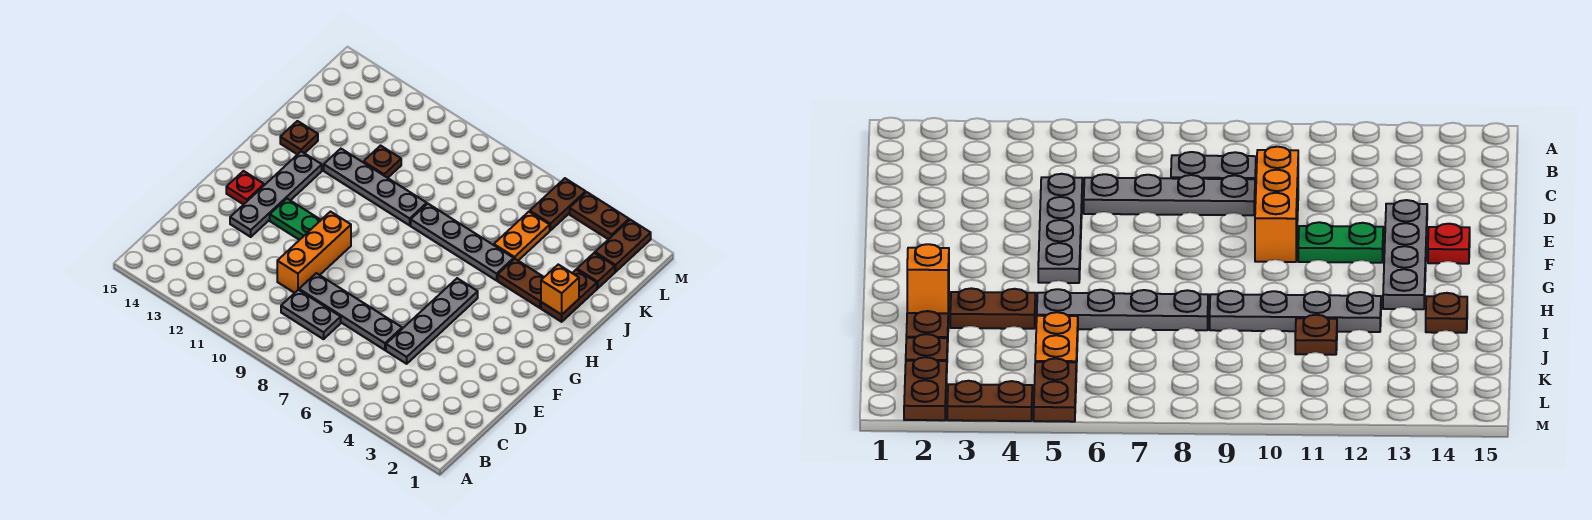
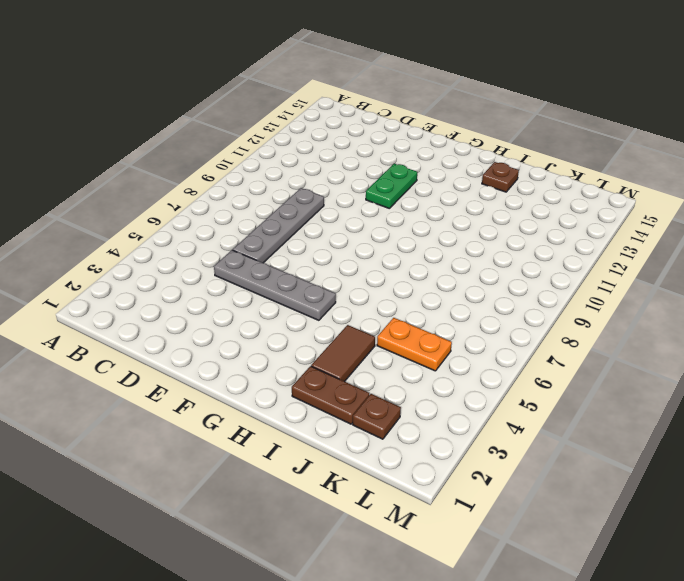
brown tile I3:I4 level 1 -> brown plate I3:I4 level 1
none -> grey plate C8:C9 level 1
none -> orange brick D10:F10 level 1
none -> grey plate E13:H13 level 1

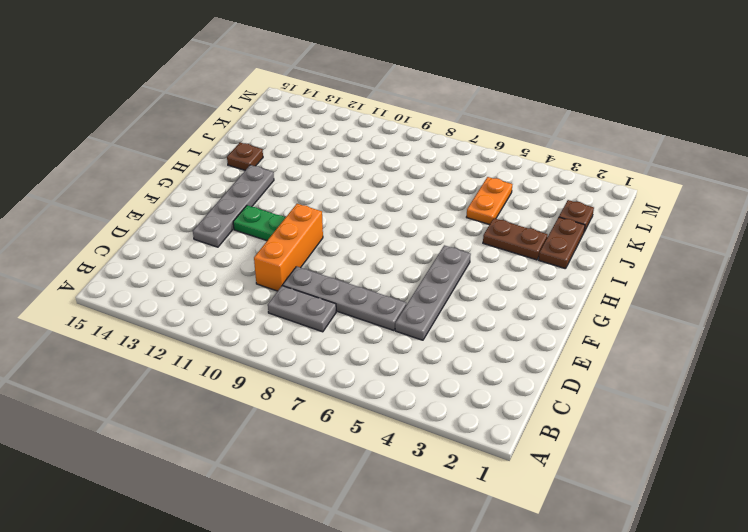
none -> red plate F14 level 1
none -> grey plate I5:I8 level 1
none -> grey plate I9:I12 level 1

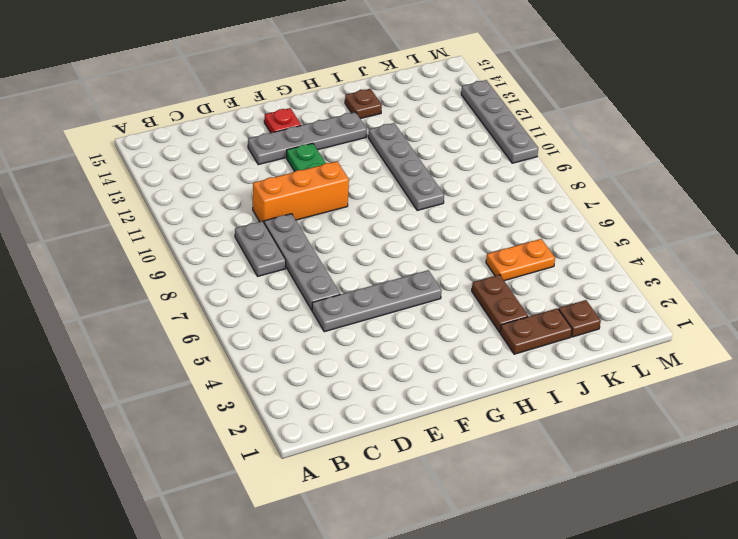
grey plate M10:M13 level 1 -> grey plate I5:I8 level 1
none -> brown plate J11 level 1
none -> brown plate L2:M2 level 1
none -> brown plate L5:M5 level 1

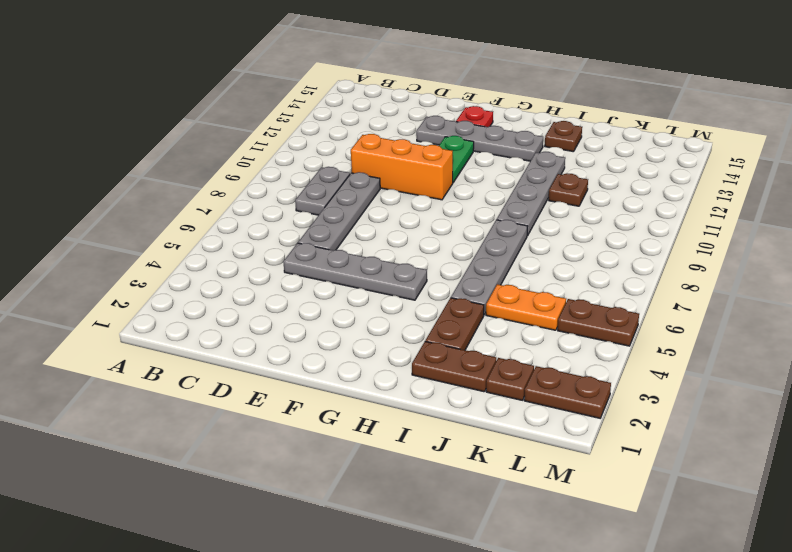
none -> brown plate M3:M4 level 1
none -> orange brick I2 level 2

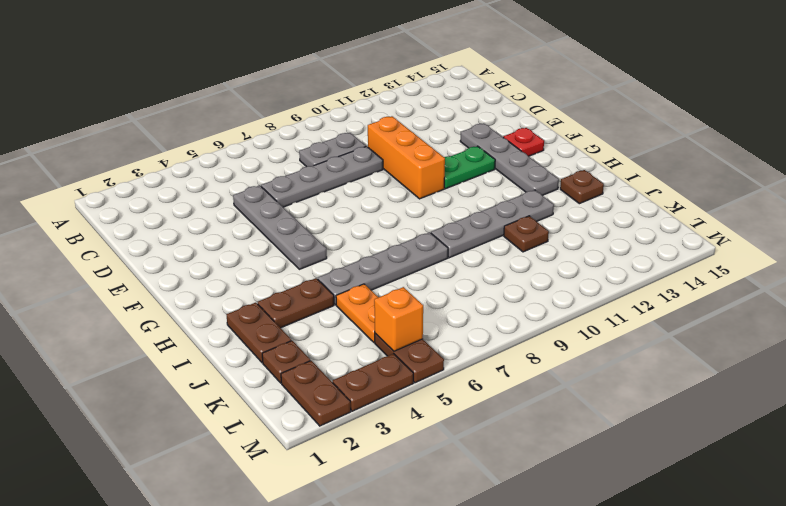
orange brick L5 level 2 -> orange brick I2 level 2

